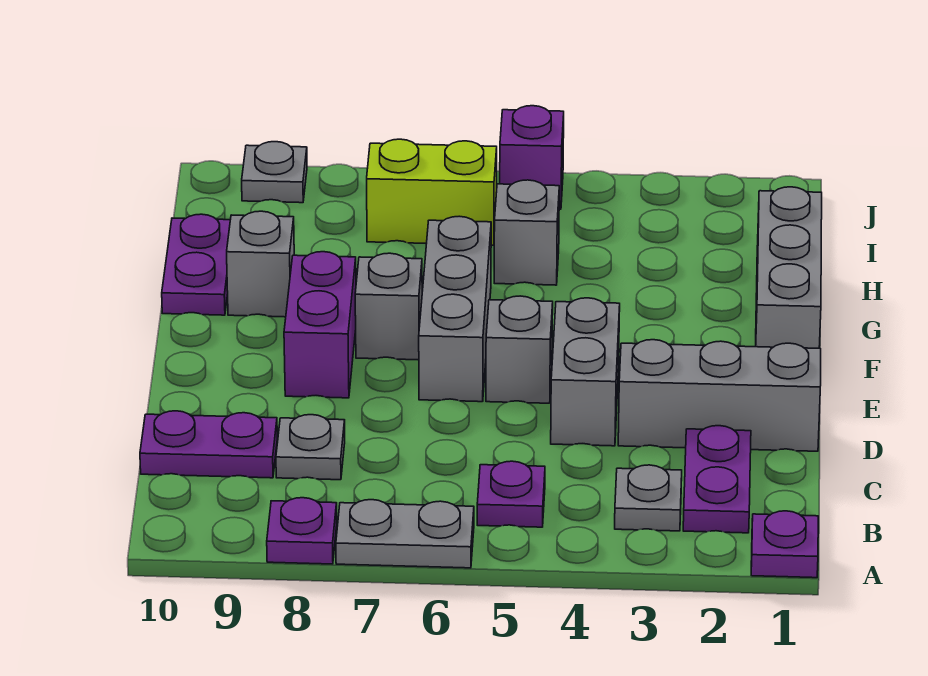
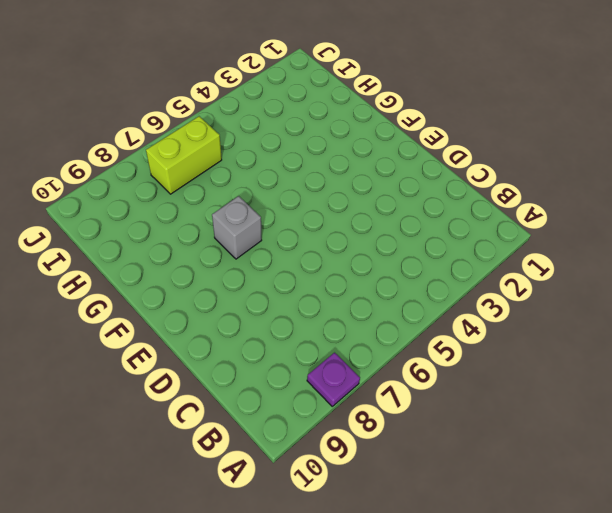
none -> purple plate A1 level 1
none -> grey plate A6:A7 level 1
none -> purple plate B2:C2 level 1

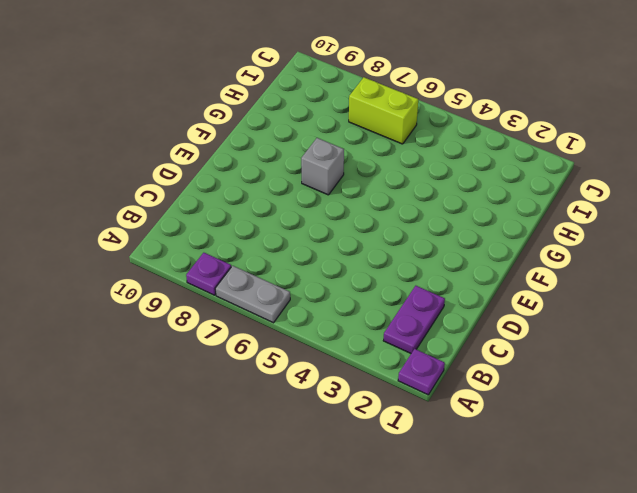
none -> grey plate B3 level 1
none -> purple plate B5 level 1
none -> grey plate C8 level 1

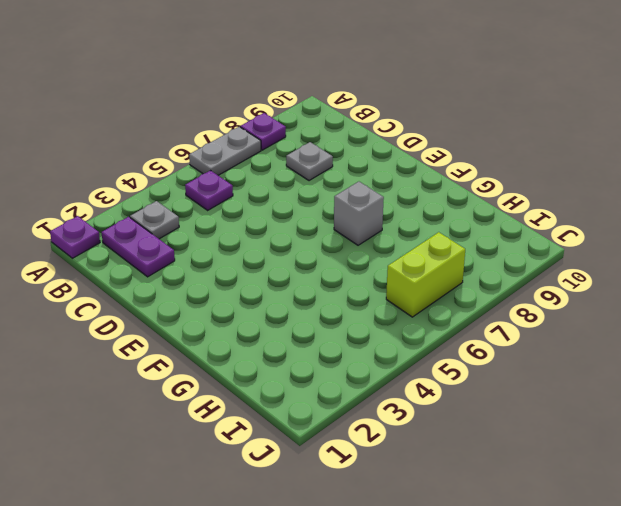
none -> purple plate C9:C10 level 1
none -> grey brick D1:D3 level 1
none -> grey brick D4:E4 level 1

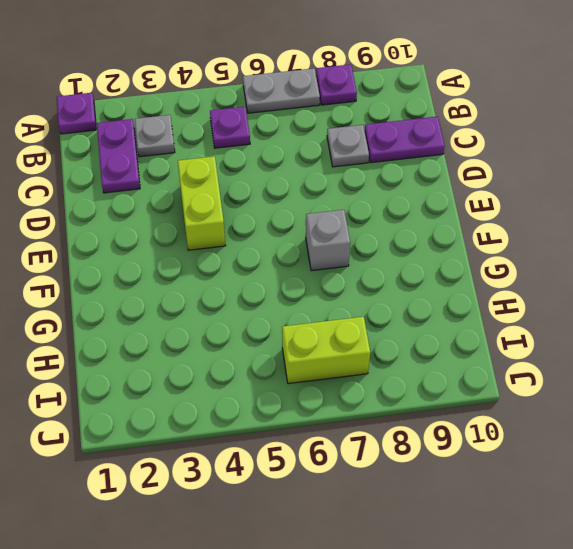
lime brick D4:E4 level 1 -> grey brick D4:E4 level 1
none -> grey brick D1:D3 level 1
none -> grey brick E5 level 1
none -> grey brick E6:G6 level 1

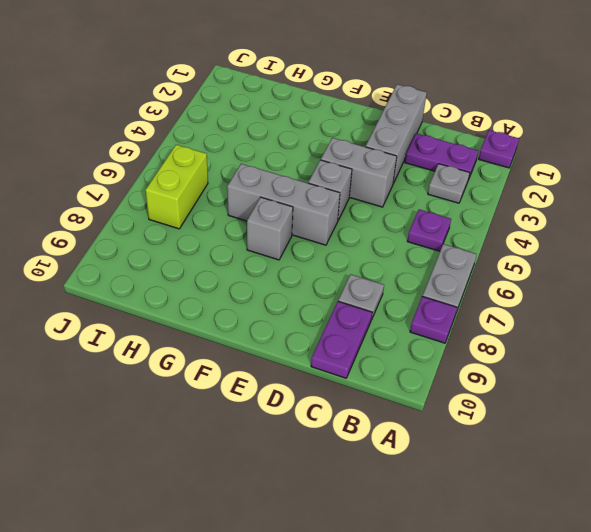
none -> purple brick E8:F8 level 1
none -> grey brick F1:H1 level 1
none -> grey brick G9 level 1

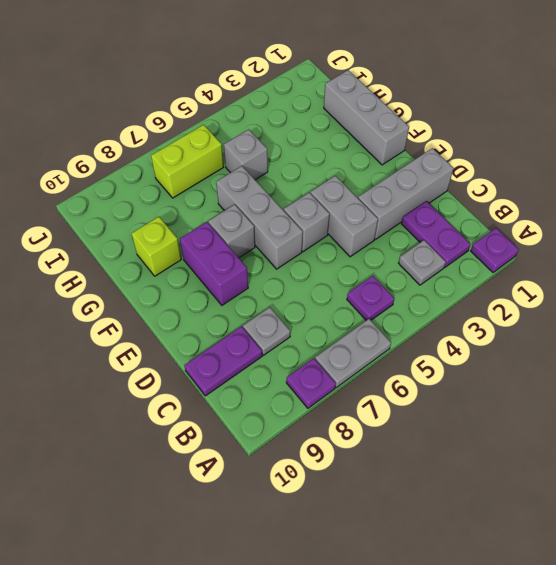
lime brick G9 level 1 -> grey brick G9 level 1
none -> purple plate G10:H10 level 1
none -> purple brick J5 level 1
none -> grey plate J9 level 1

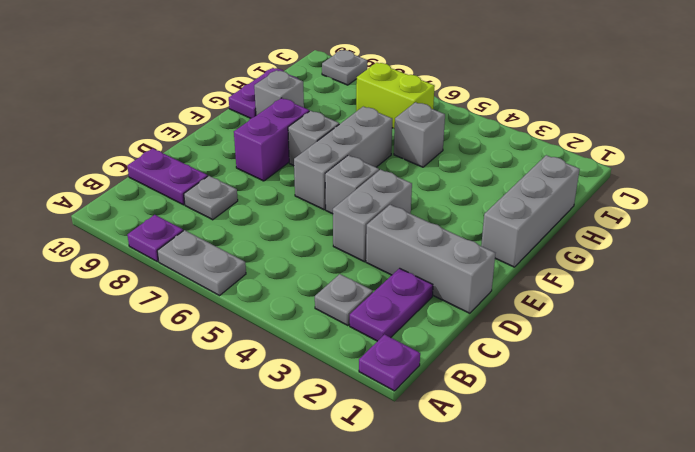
none -> purple plate B5 level 1
none -> purple brick J5 level 1

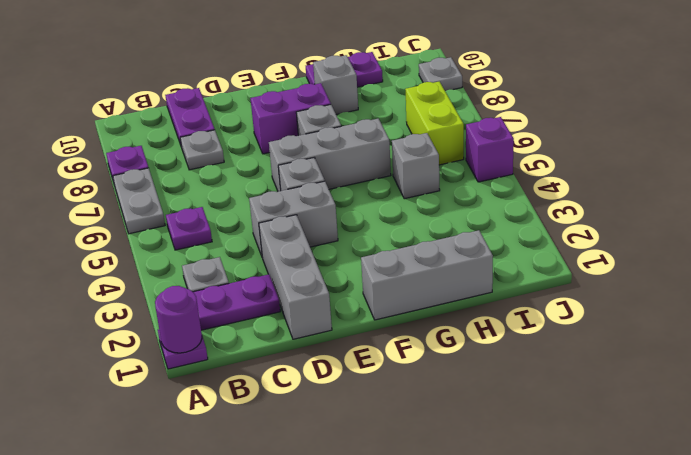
purple round brick A1 level 2 -> none

